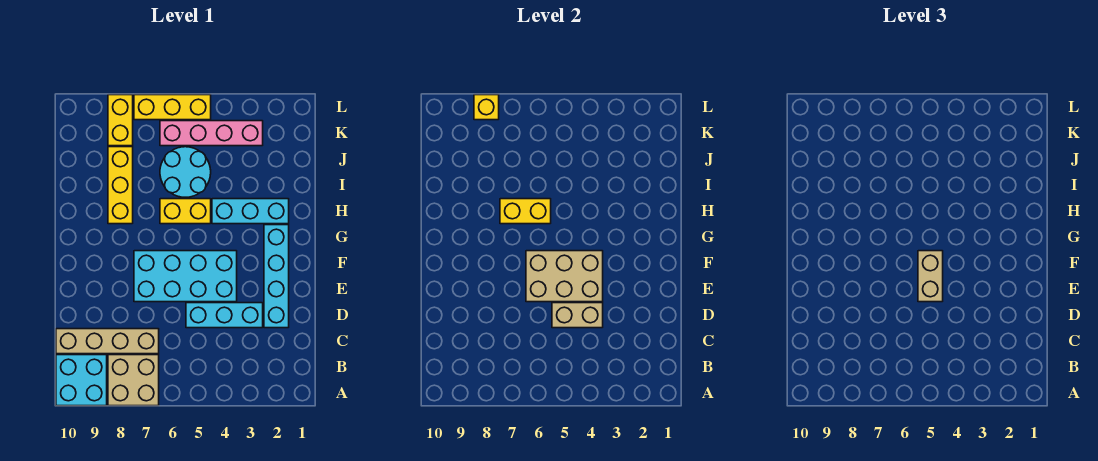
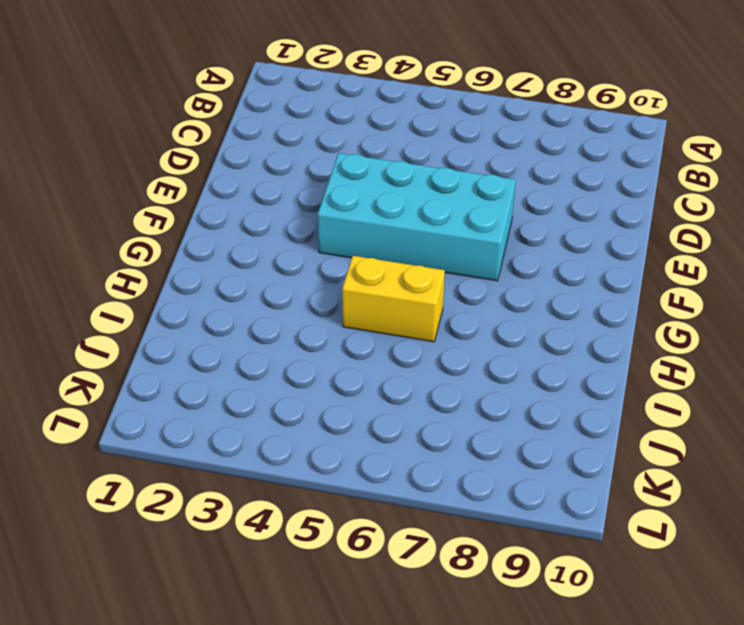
none -> tan brick A7:B8 level 1
none -> cyan brick A9:B10 level 1
none -> tan brick C7:C10 level 1

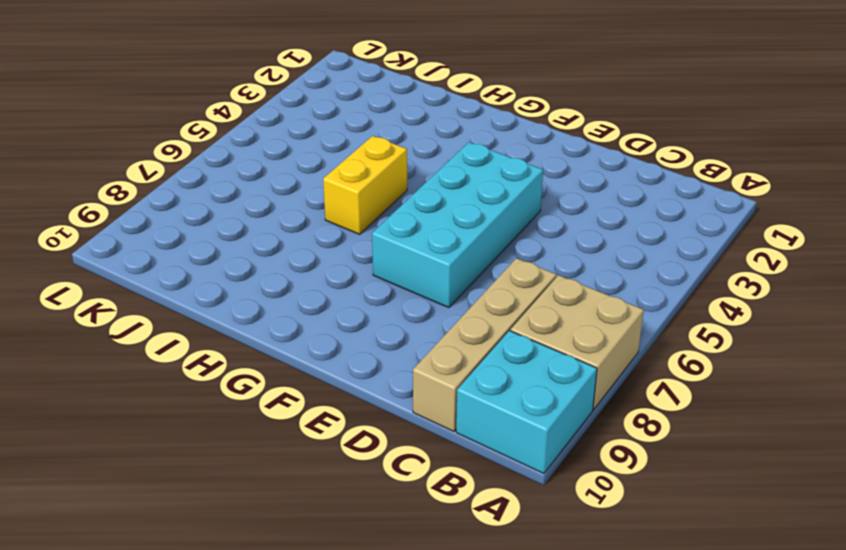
none -> cyan brick D2:G2 level 1
none -> cyan brick D3:D5 level 1
none -> cyan brick H2:H4 level 1

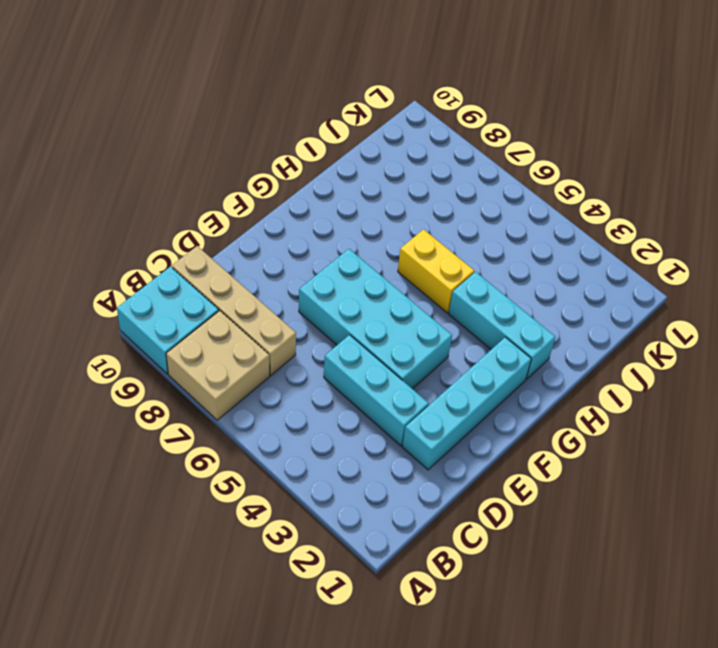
none -> yellow brick H8:J8 level 1
none -> cyan round brick I5:J6 level 1
none -> pink brick K3:K6 level 1

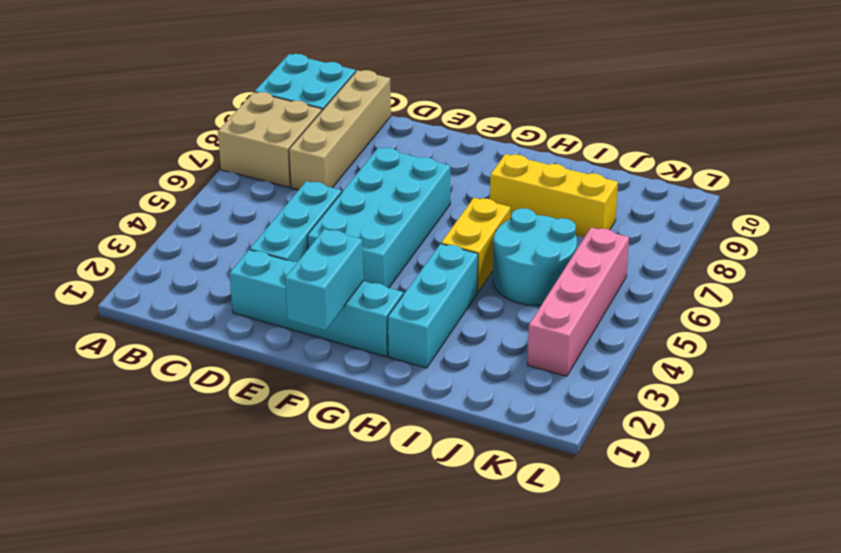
cyan brick F1:F2 level 2 -> none
none -> yellow brick K8:L8 level 1
none -> yellow brick L5:L7 level 1
none -> tan brick D4:D5 level 2

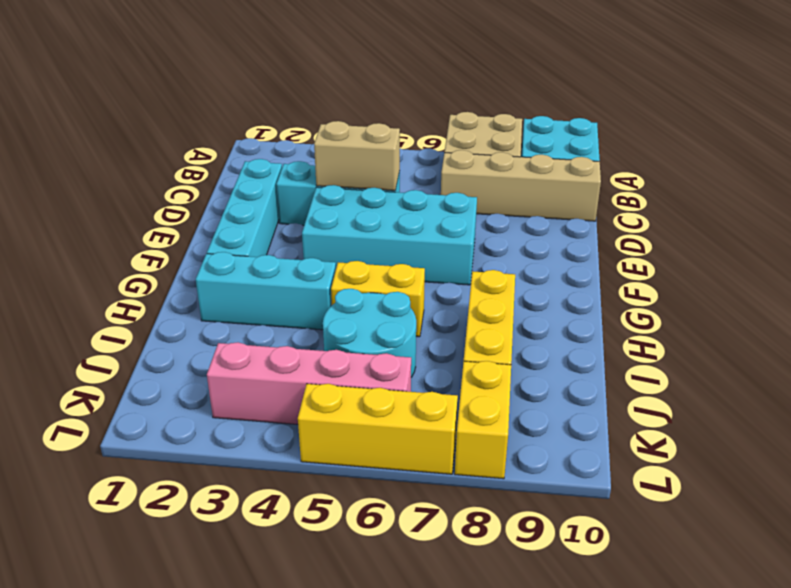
none -> tan brick E4:F6 level 2
none -> yellow brick H6:H7 level 2
none -> yellow brick L8 level 2

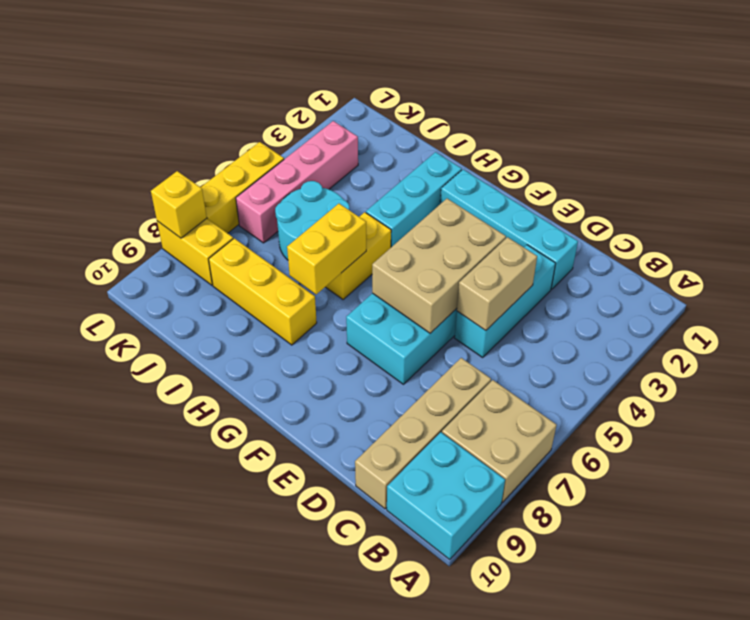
none -> tan brick E5:F5 level 3

